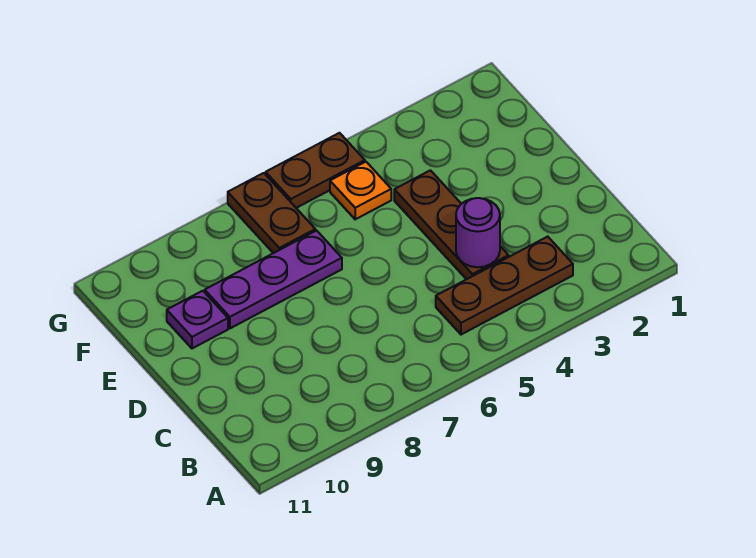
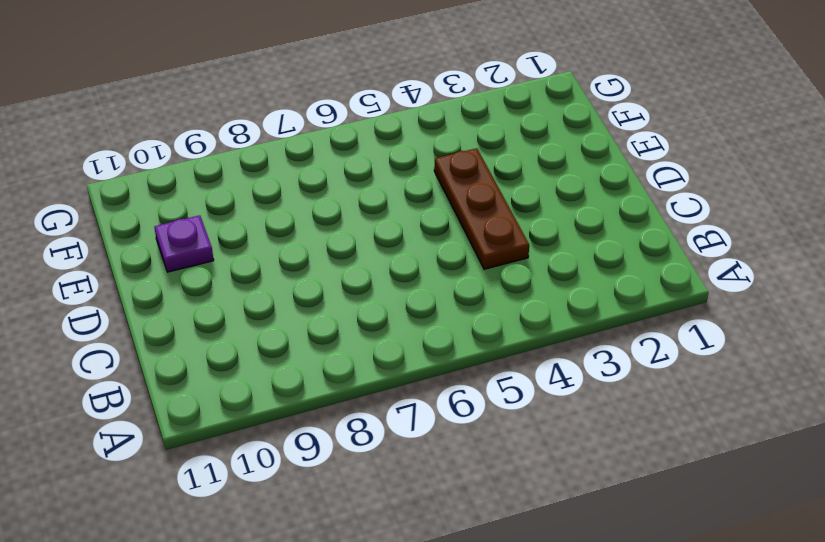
none -> brown plate B3:B5 level 1
none -> purple plate E7:E9 level 1

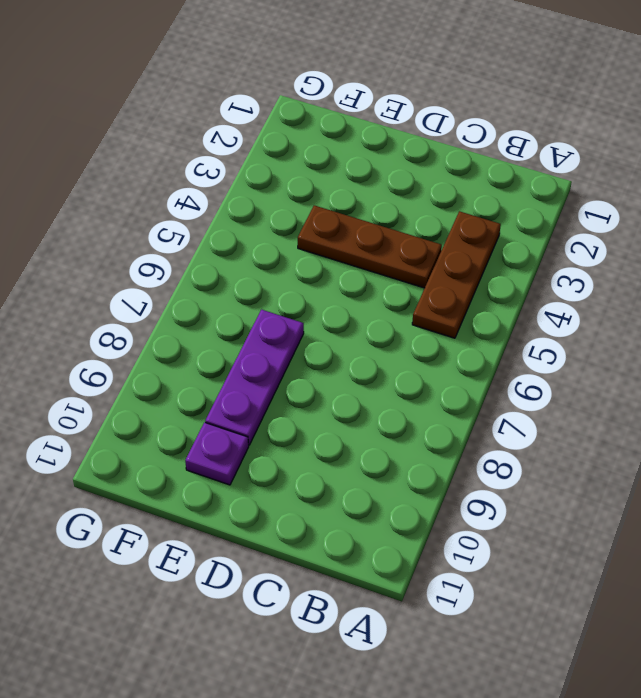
none -> orange plate F5 level 1
none -> brown plate F7:G7 level 1

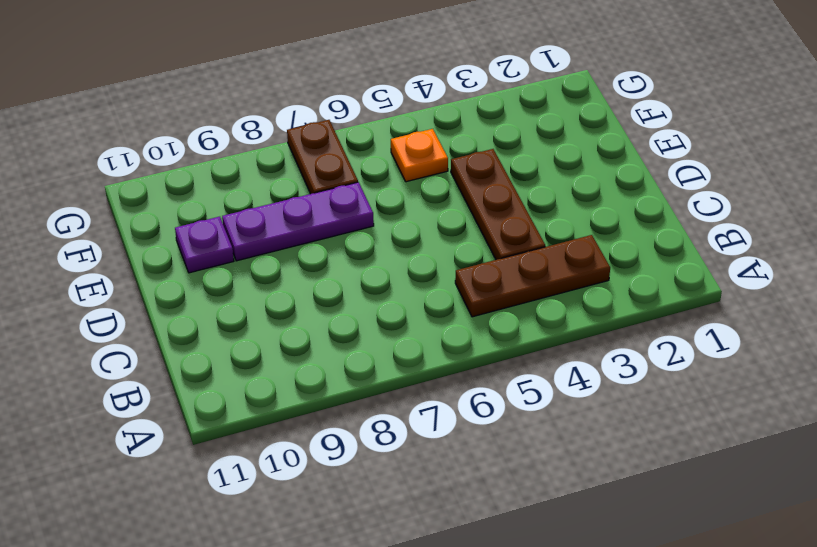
none -> brown plate G5:G6 level 1
none -> purple round brick C4 level 2

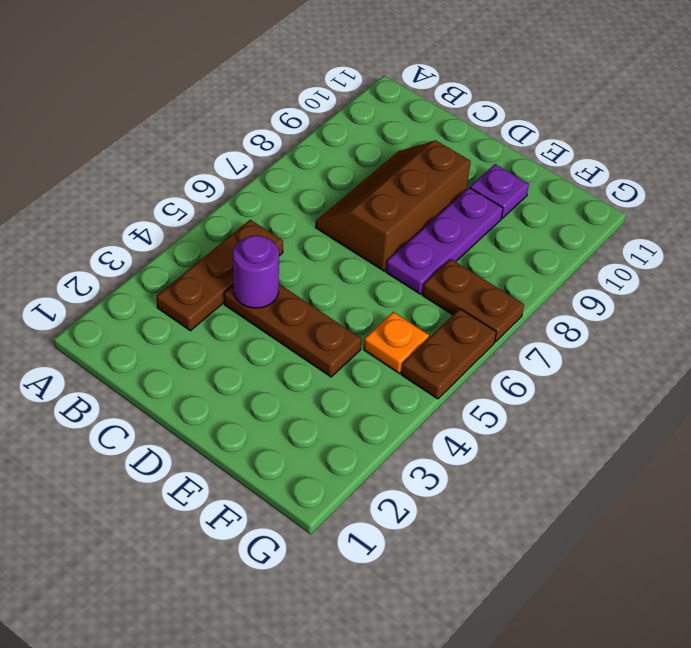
brown slope C7:D9 level 1 top D -> none

